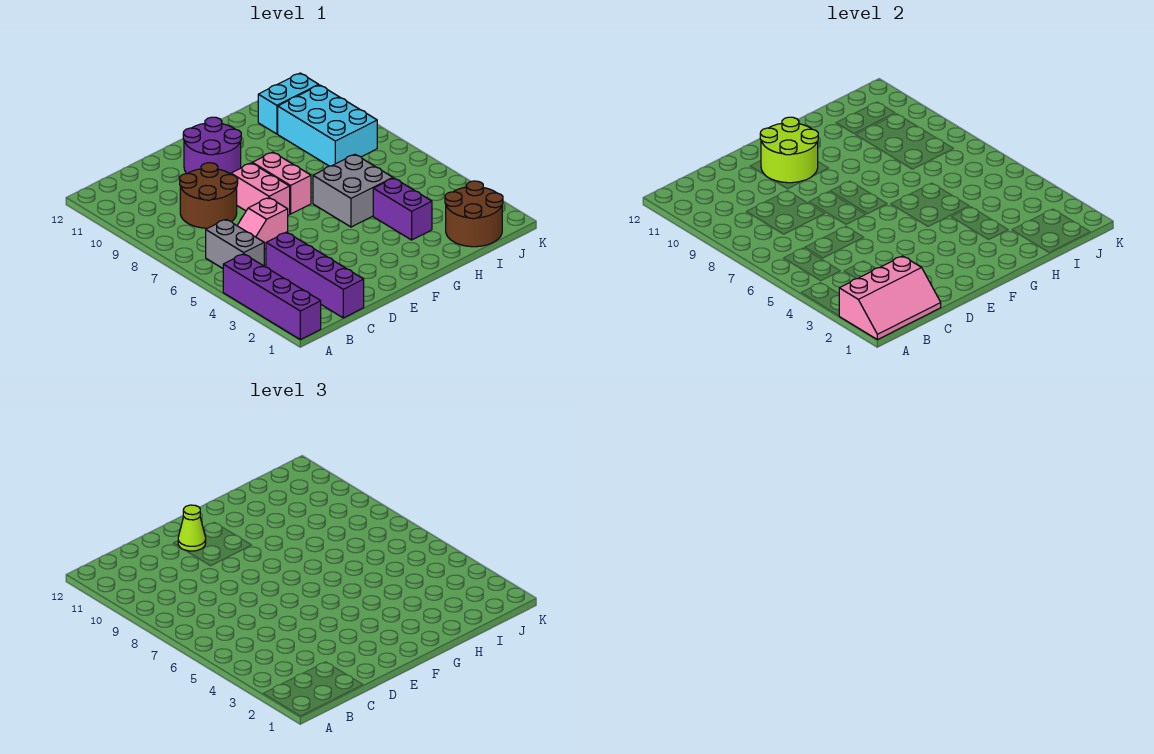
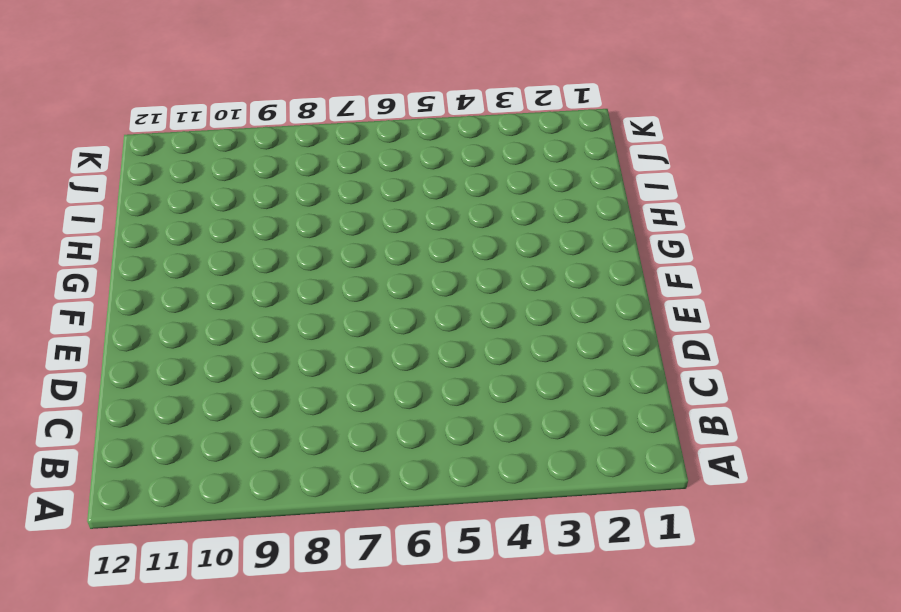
none -> purple brick A1:A4 level 1
none -> grey brick B5:B6 level 1
none -> purple brick C1:C4 level 1

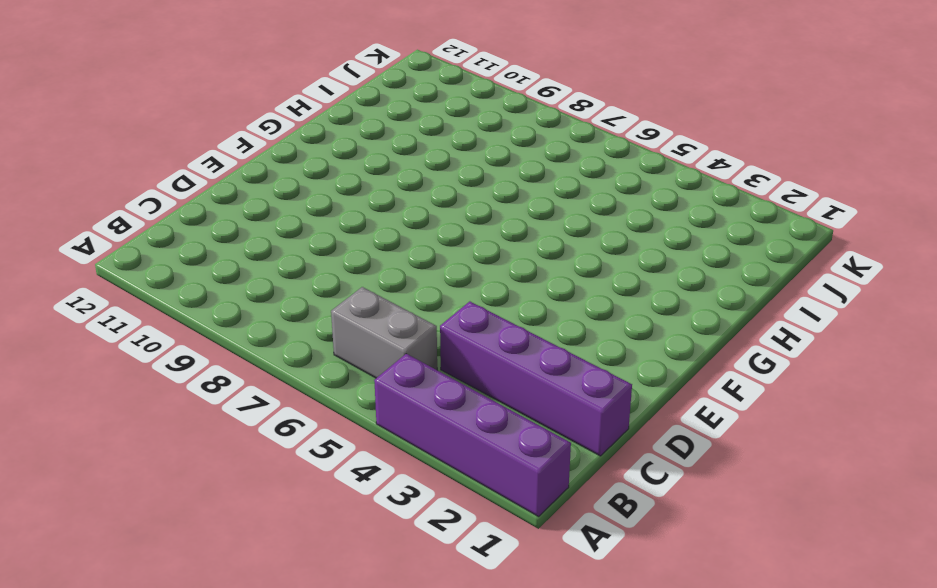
none -> pink slope C6:D6 level 1 top D
none -> brown round brick C8:D9 level 1
none -> pink brick E7:E8 level 1

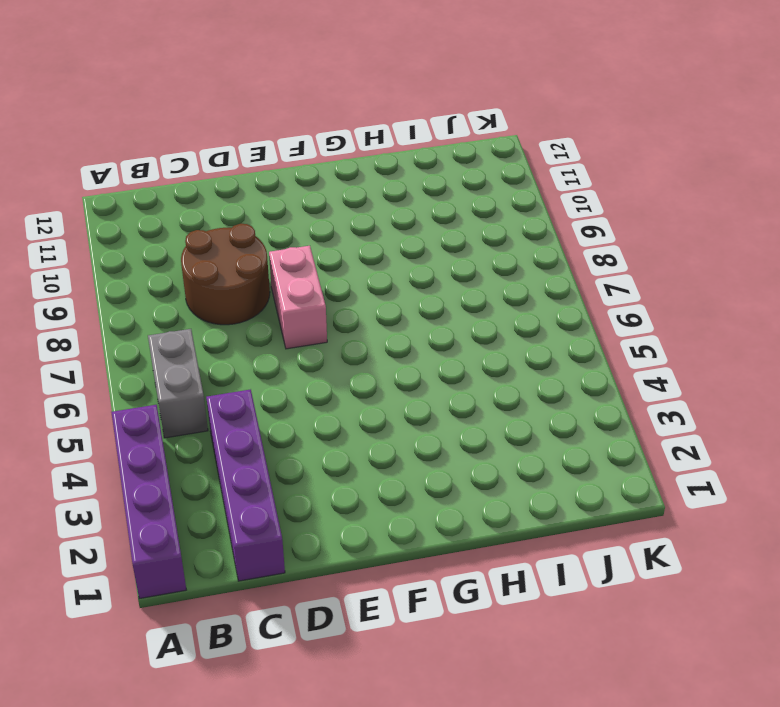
none -> pink slope C6:D6 level 1 top D
none -> purple round brick E10:F11 level 1
none -> pink brick F7:F8 level 1

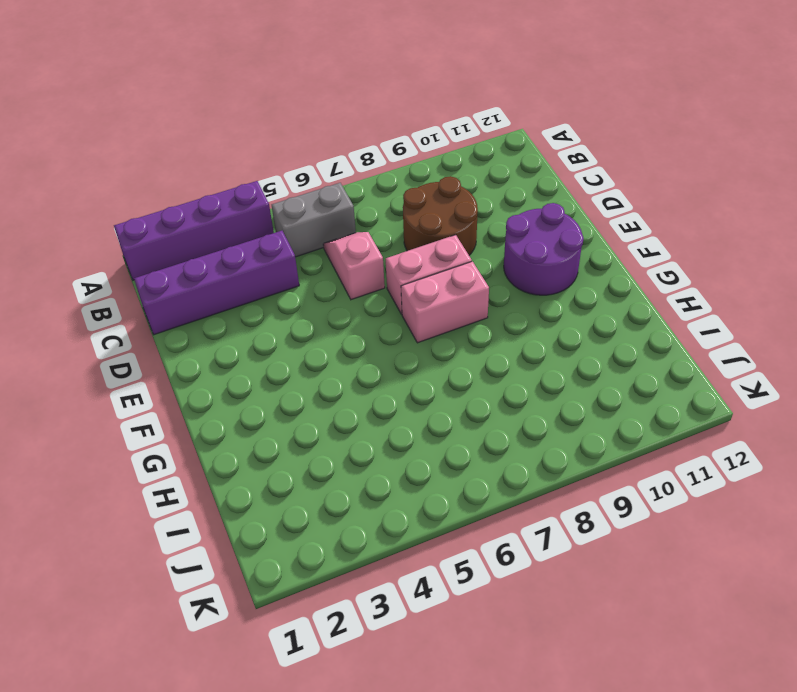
none -> grey brick G5:H6 level 1
none -> purple brick H3:H4 level 1
none -> brown round brick I1:J2 level 1

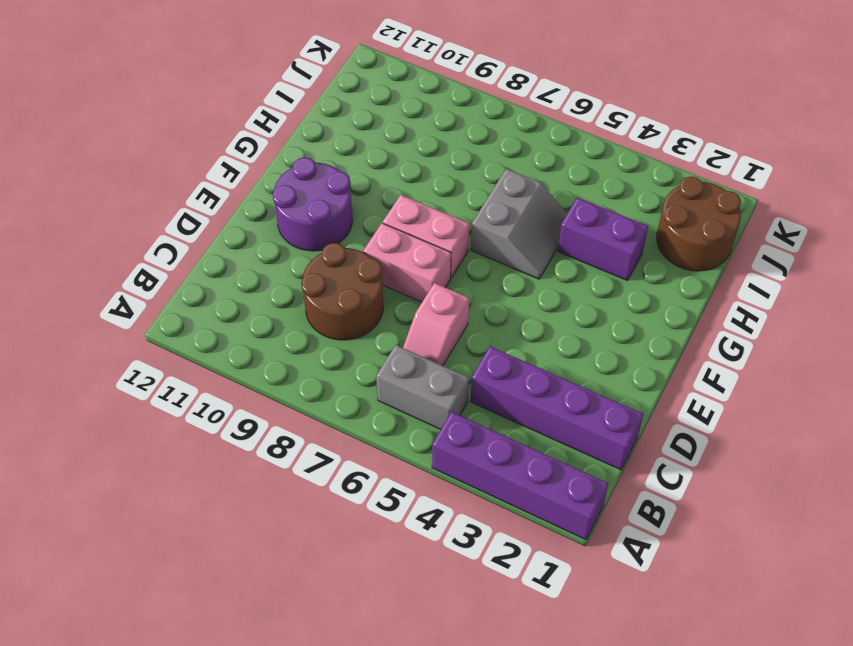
grey slope G5:H6 level 1 top 6 -> grey brick G5:H6 level 1
none -> cyan brick I8:J10 level 1
none -> cyan brick I11:J11 level 1
none -> pink slope A1:C2 level 2 top 2

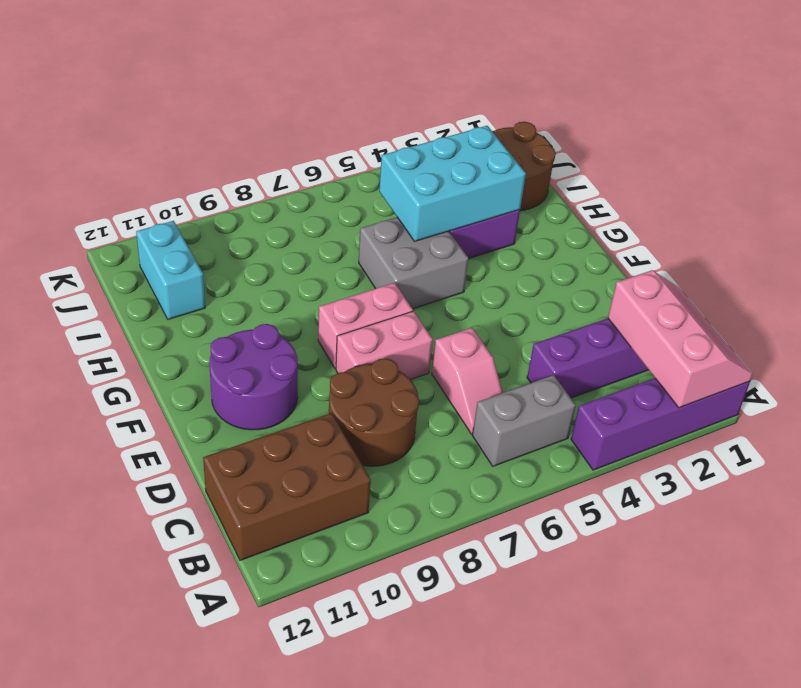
brown brick B10:C12 level 1 -> none
cyan brick H3:I5 level 2 -> cyan brick I8:J10 level 1
none -> lime round brick E10:F11 level 2
none -> lime cone E11 level 3

